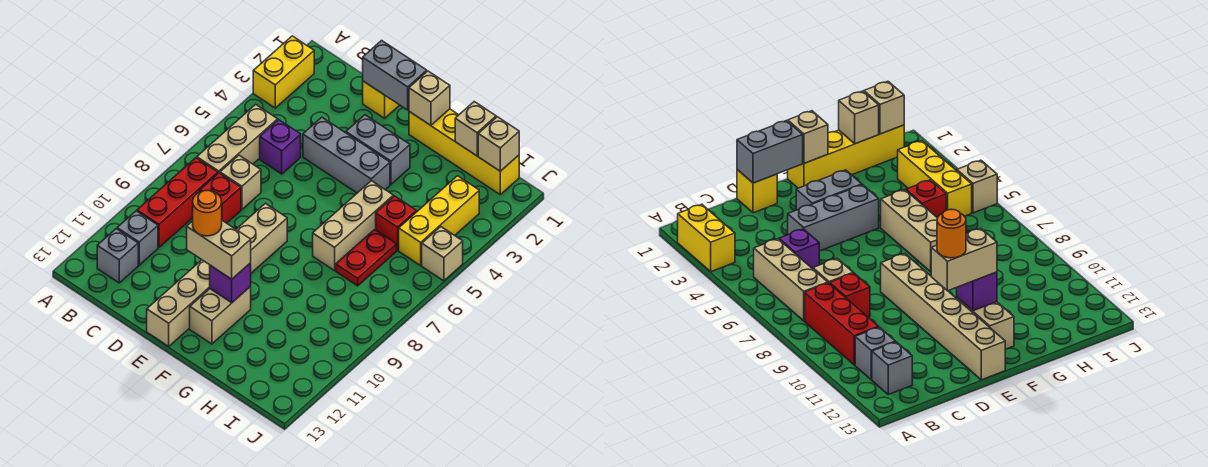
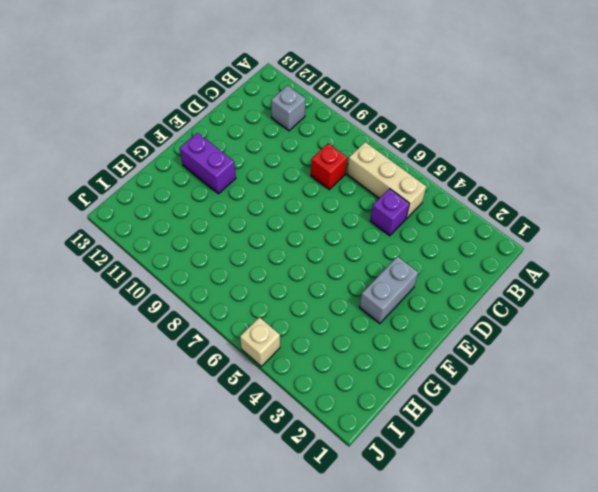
purple brick F11:F12 level 1 -> tan brick F11:F12 level 1
none -> yellow brick A2:A3 level 1
none -> red brick B8:B10 level 1
none -> grey brick B12 level 1

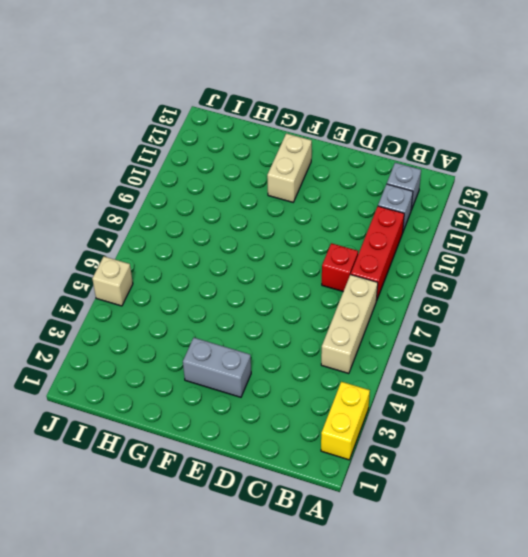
none -> purple brick C5 level 1
none -> tan brick C7 level 1
none -> yellow brick D1 level 1

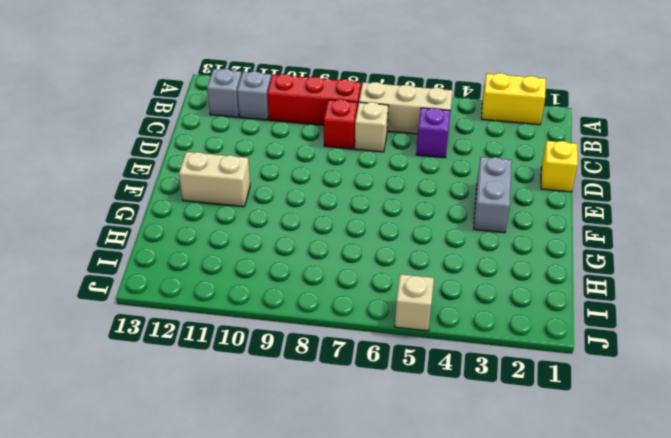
none -> grey brick D4:F4 level 1
none -> tan brick E8:E13 level 1
none -> yellow brick F1:I1 level 1

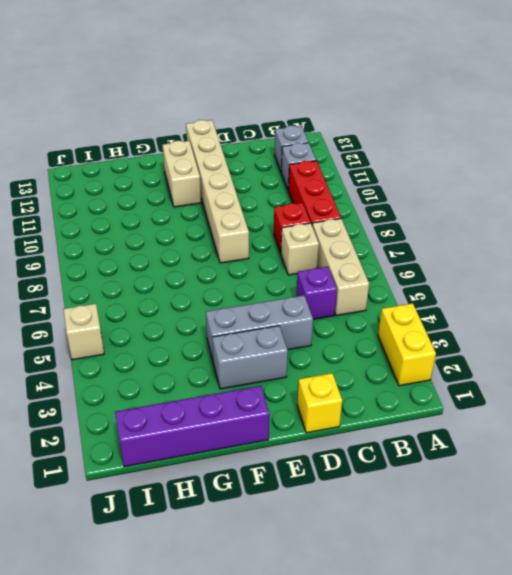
purple brick F1:I1 level 1 -> yellow brick F1:I1 level 1
none -> tan brick G5:G7 level 1
none -> red brick H5 level 1
none -> red plate H6:H7 level 1

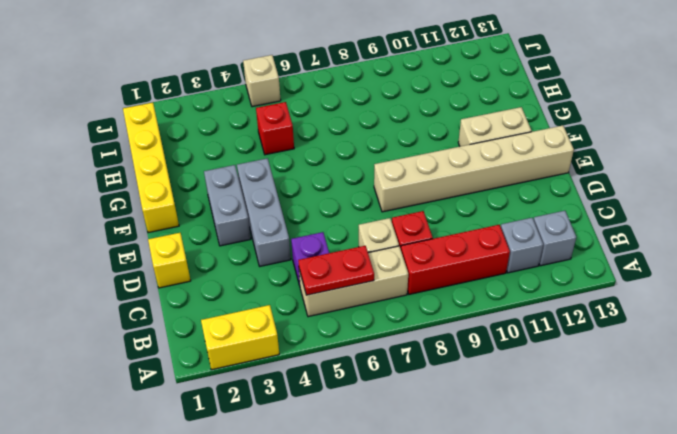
red plate B5:B6 level 2 -> red plate H6:H7 level 1
none -> tan brick G5:G7 level 1
none -> yellow brick I3:I5 level 1
none -> grey brick D1:E1 level 2

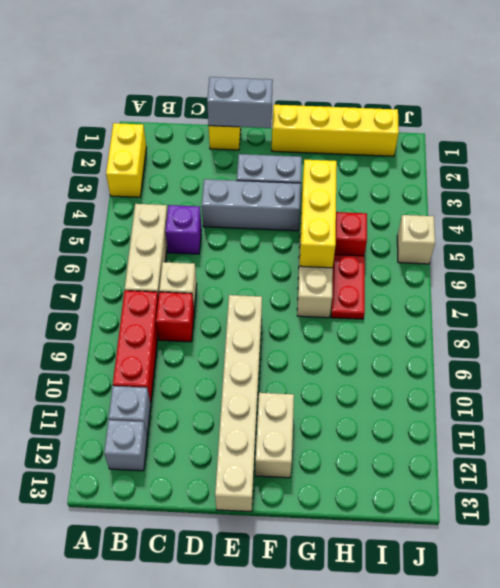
yellow brick G4:G6 level 2 -> yellow brick I3:I5 level 1
none -> tan brick F1 level 2
none -> purple brick F11 level 2
none -> tan brick H1 level 2

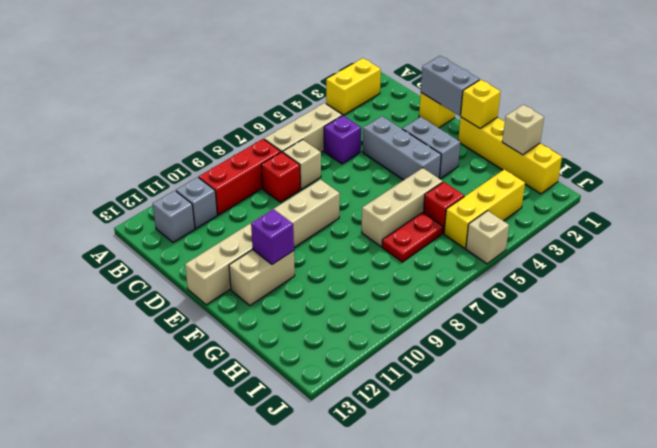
yellow brick F1 level 2 -> tan brick F1 level 2
none -> tan brick I1 level 2
none -> tan brick E11:F11 level 3
none -> orange round brick E11 level 4

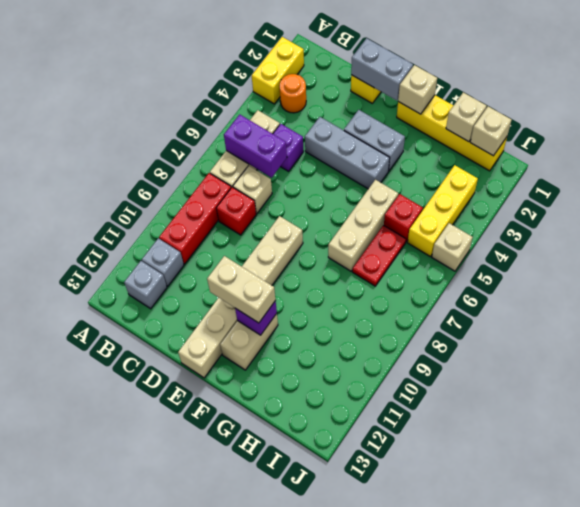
orange round brick B3 level 1 -> orange round brick E11 level 4
purple brick B6:C6 level 2 -> none

